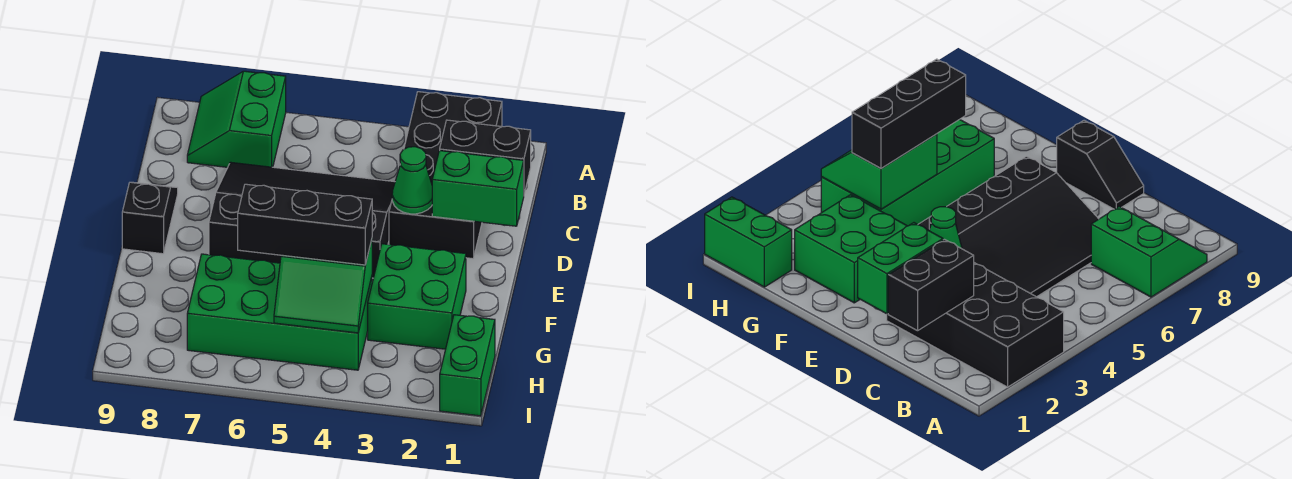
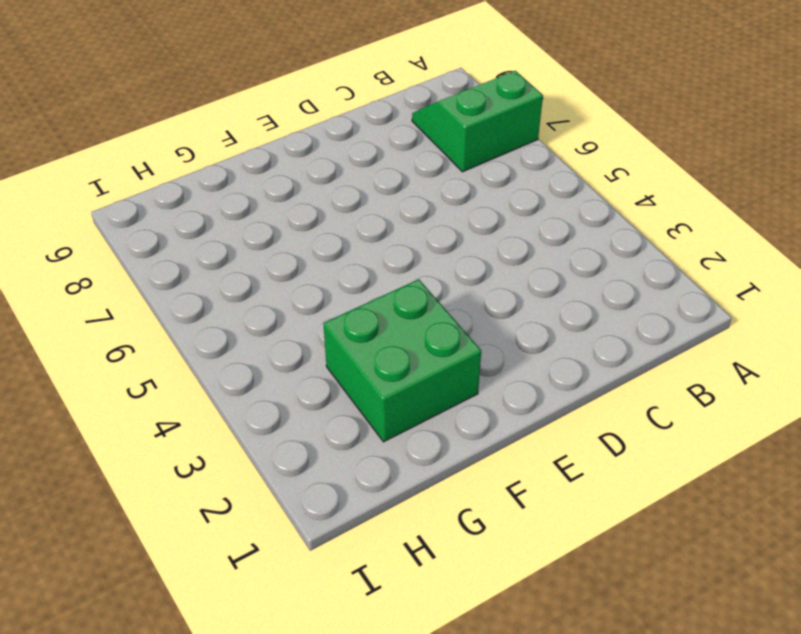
none -> black brick A2:D3 level 1
none -> black slope C4:E7 level 1 top E
none -> black slope D9:E9 level 1 top E

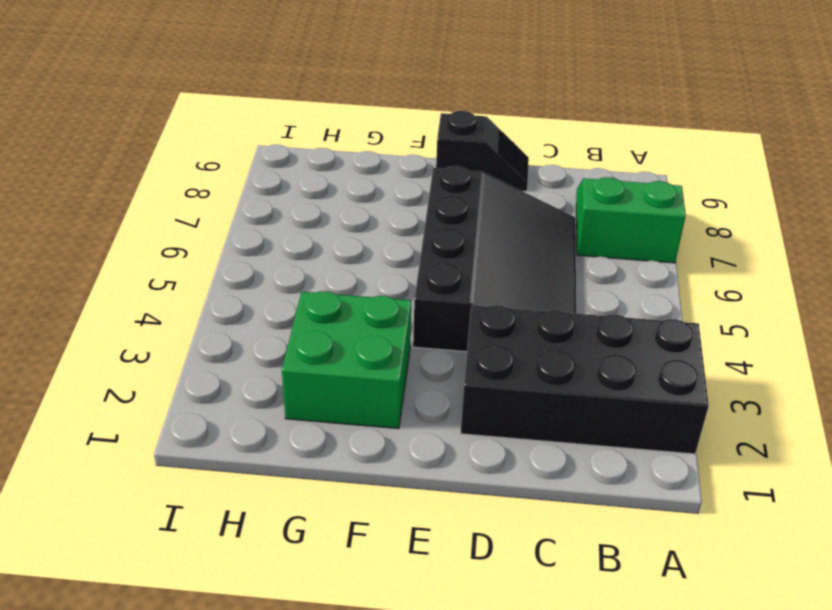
none -> green brick G4:H7 level 1
none -> green brick H1:I1 level 1
none -> black brick C1:C2 level 2

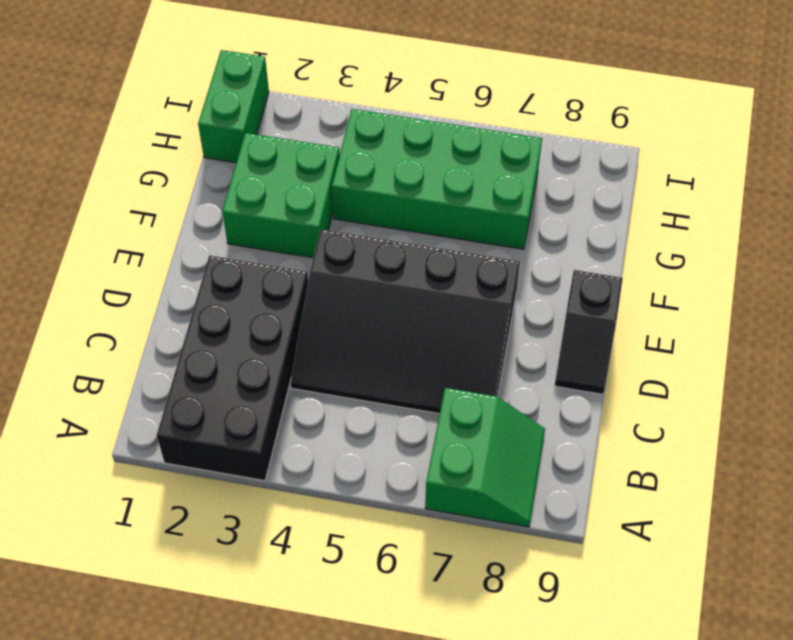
none -> black brick C1:C2 level 2
none -> green brick D1:D2 level 2
none -> green cone D3 level 2

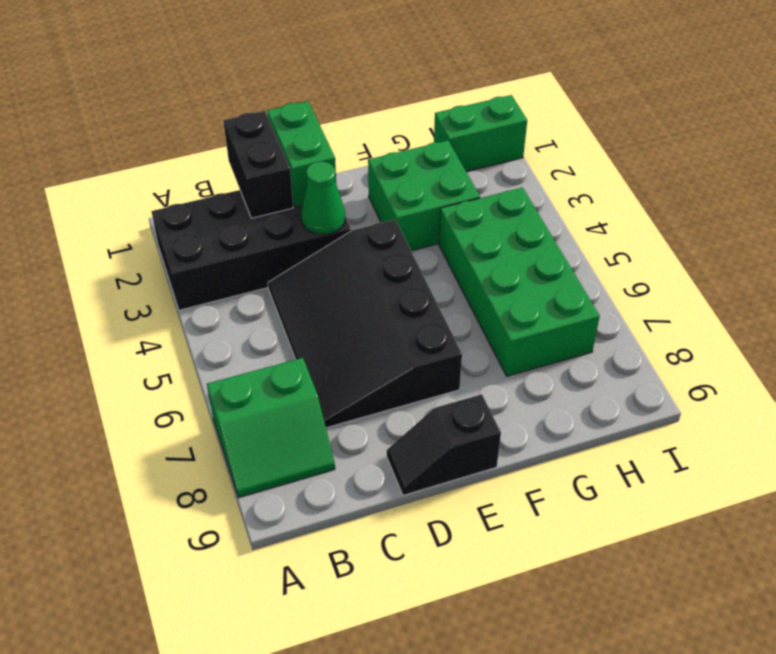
none -> green slope G4:H5 level 2 top G
none -> black brick G4:G6 level 3

